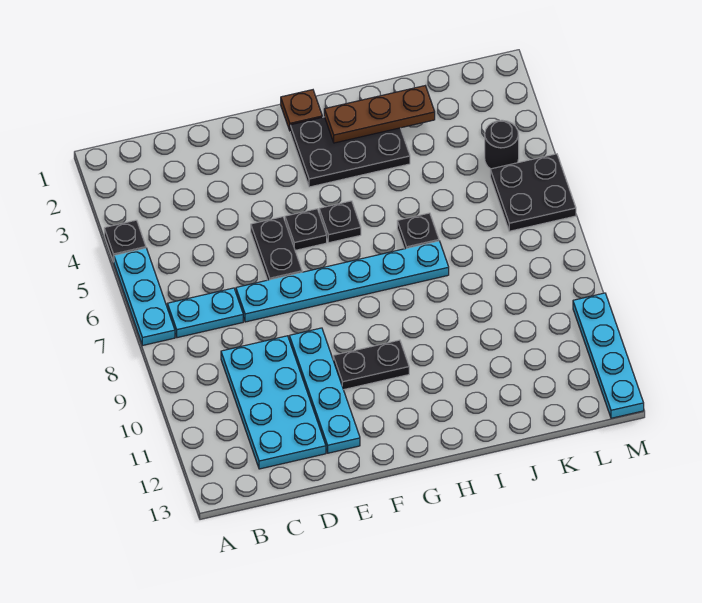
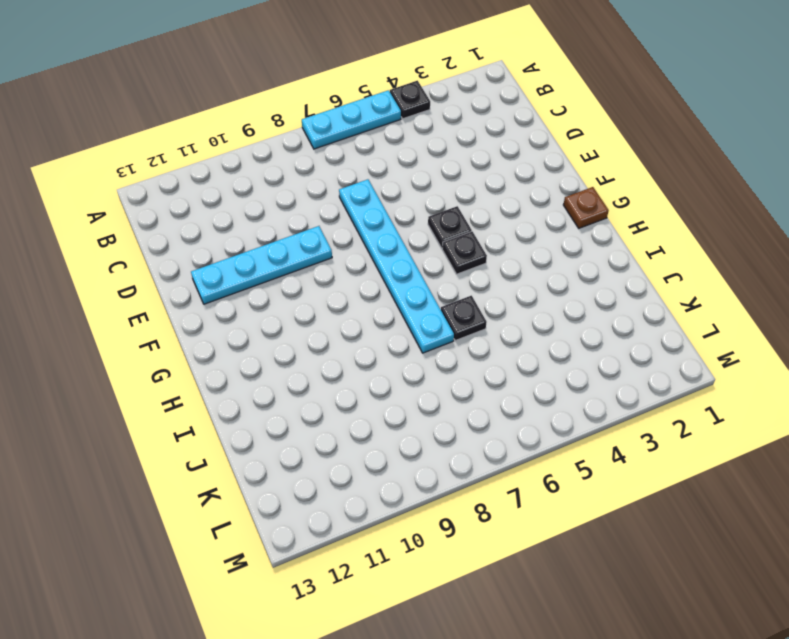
none -> cyan plate B7:C7 level 1
none -> cyan plate C9:D12 level 1
none -> black plate E5:E6 level 1

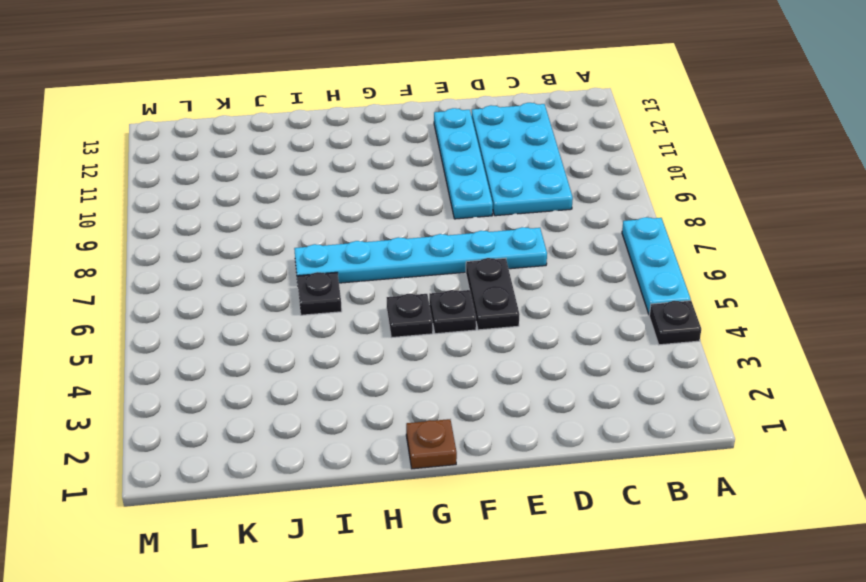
none -> cyan plate B7:C7 level 1
none -> black plate F10:G10 level 1
none -> black plate G2:I3 level 1

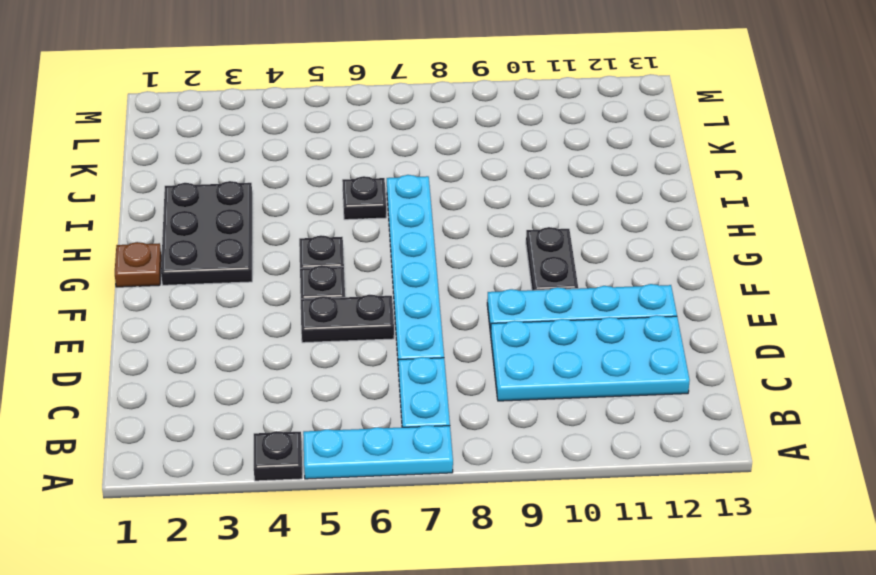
none -> black round brick L4 level 1
none -> black plate L5:M6 level 1
none -> cyan plate M10:M13 level 1

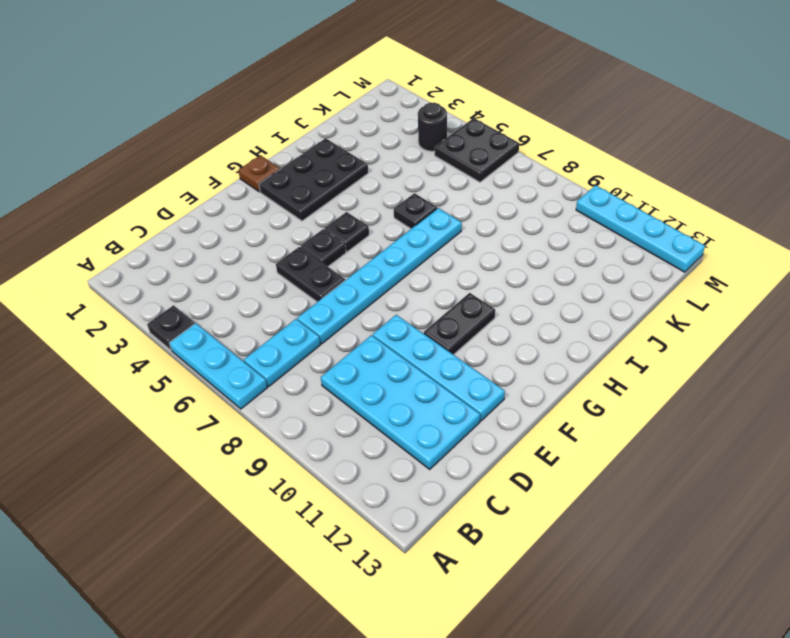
none -> brown plate H2:J2 level 2

